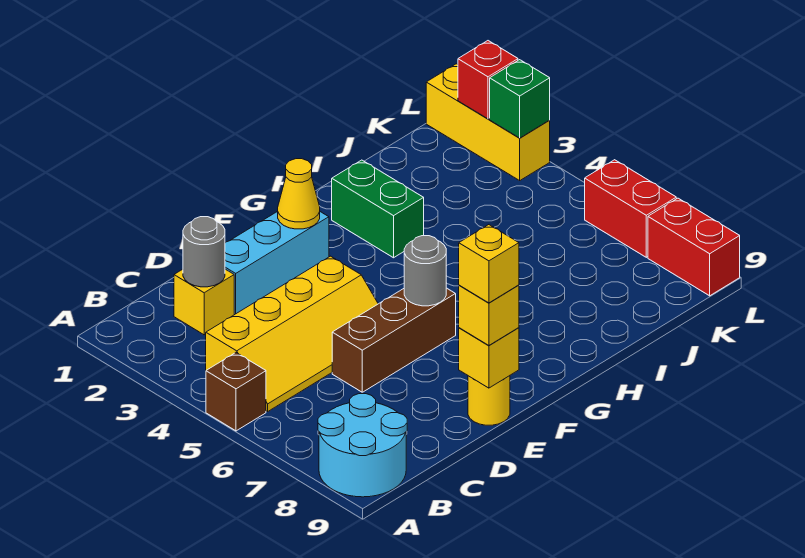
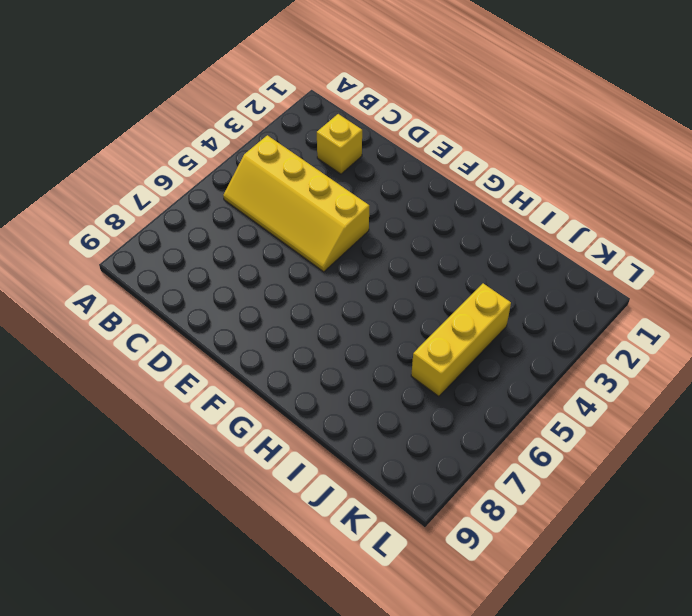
yellow brick J4:J6 level 1 -> yellow brick L1:L3 level 1
none -> brown brick A5 level 1
none -> cyan round brick A8:B9 level 1
none -> cyan brick D2:F2 level 1

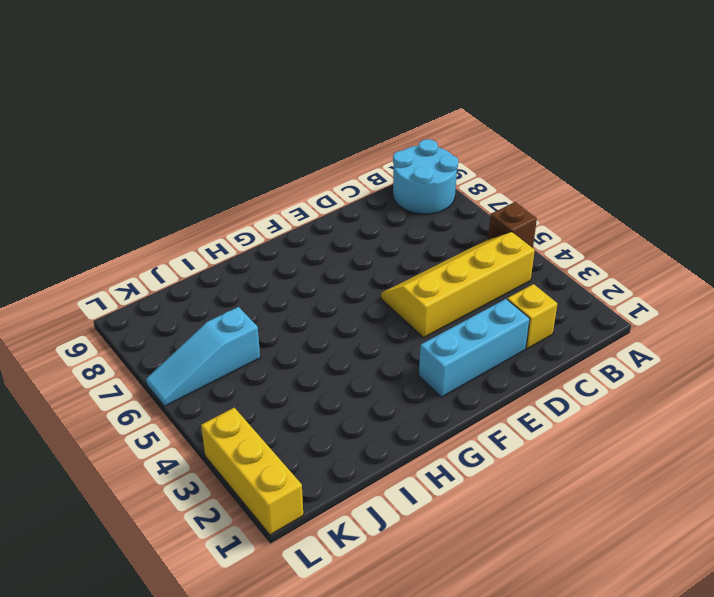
cyan slope J6:L6 level 1 top J -> red brick L6:L7 level 1
none -> brown brick D6:F6 level 1
none -> yellow round brick E9 level 1
none -> green brick H2:H3 level 1

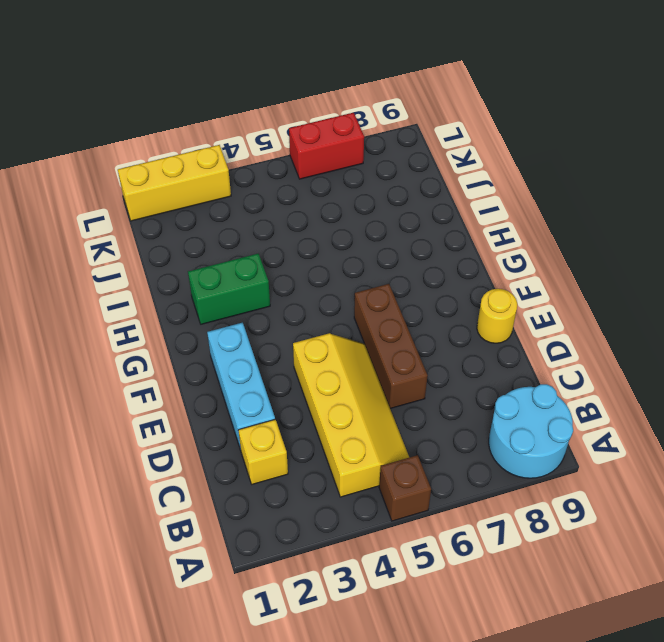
none -> red brick L8:L9 level 1
none -> grey round brick C2 level 2
none -> yellow brick E9 level 2

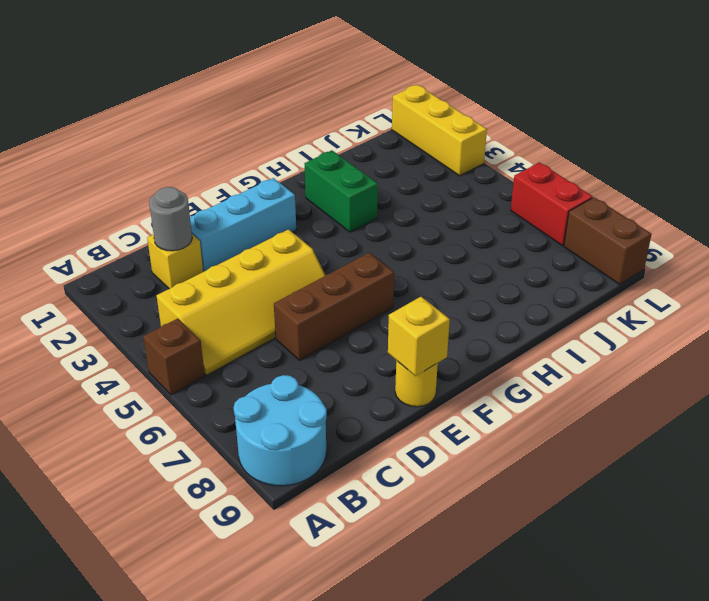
brown brick L8:L9 level 1 -> red brick L8:L9 level 1
none -> yellow cone F2 level 2
none -> grey round brick F6 level 2
none -> red brick L2 level 2

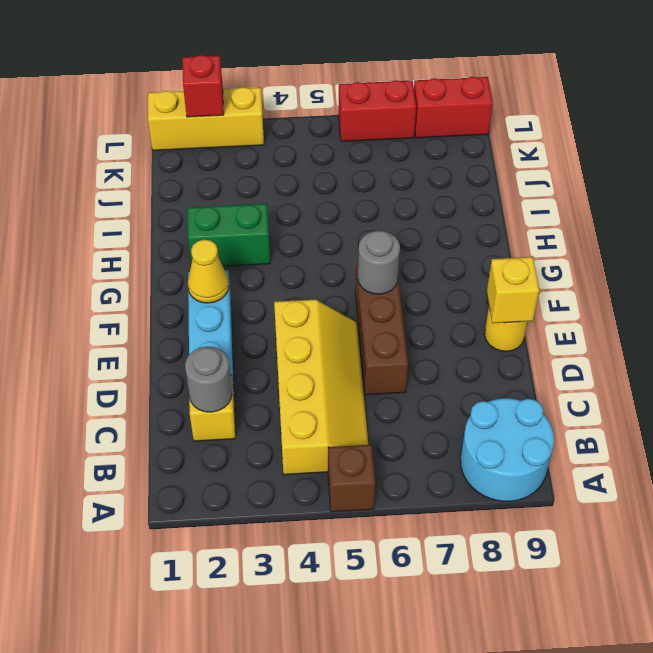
none -> green brick L3 level 2
none -> yellow brick E9 level 3
none -> yellow brick E9 level 4

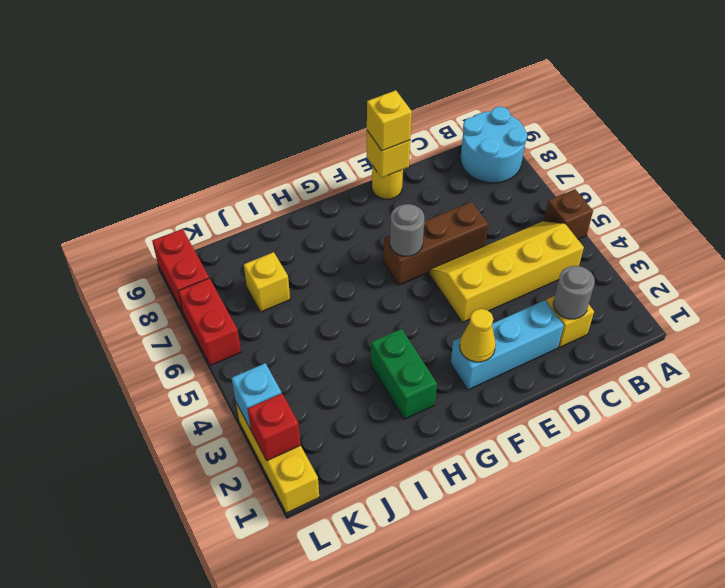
yellow brick J7 level 1 -> yellow brick E9 level 4
cyan brick L3 level 2 -> green brick L3 level 2

